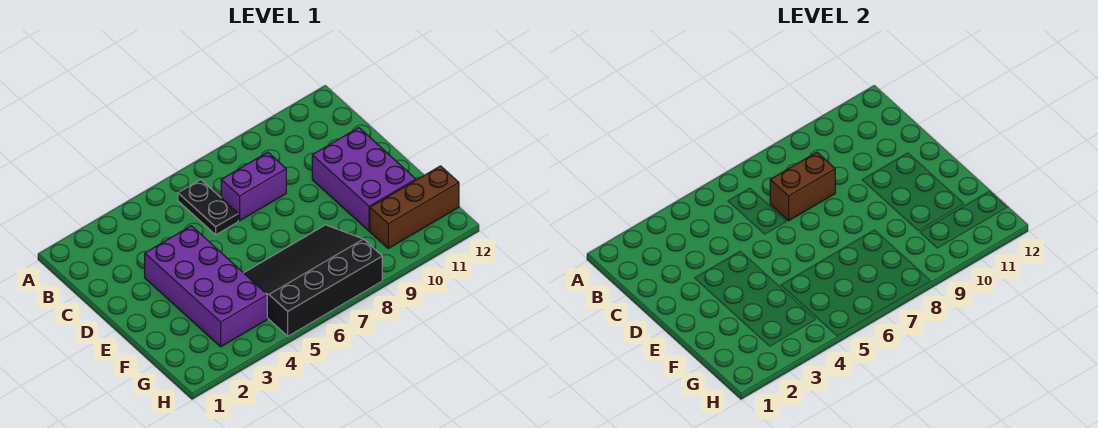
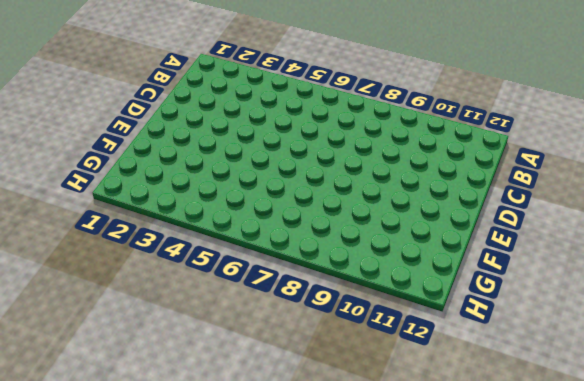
none -> black plate B6:C6 level 1
none -> purple brick C7:C8 level 1

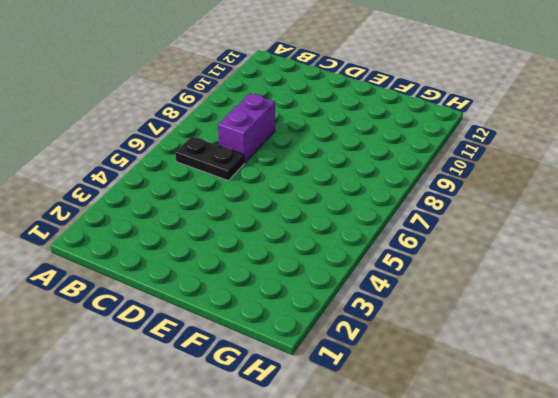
none -> purple brick D3:G4 level 1
none -> purple brick D10:F11 level 1

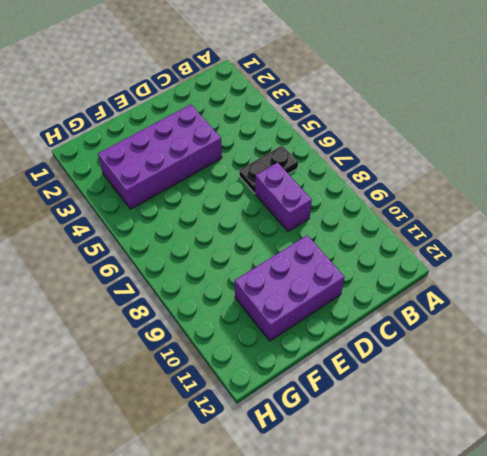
none -> black slope F5:H8 level 1 top H
none -> brown brick G10:G12 level 1

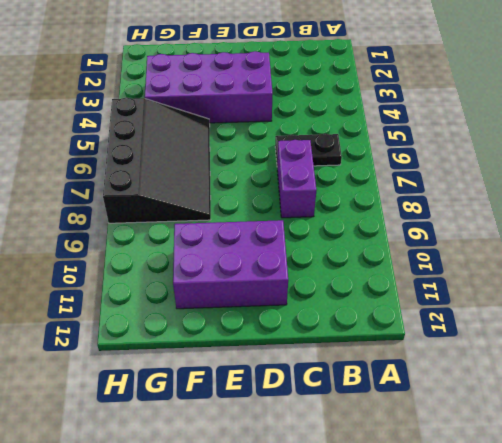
none -> brown brick G10:G12 level 1
none -> brown brick C7:C8 level 2

